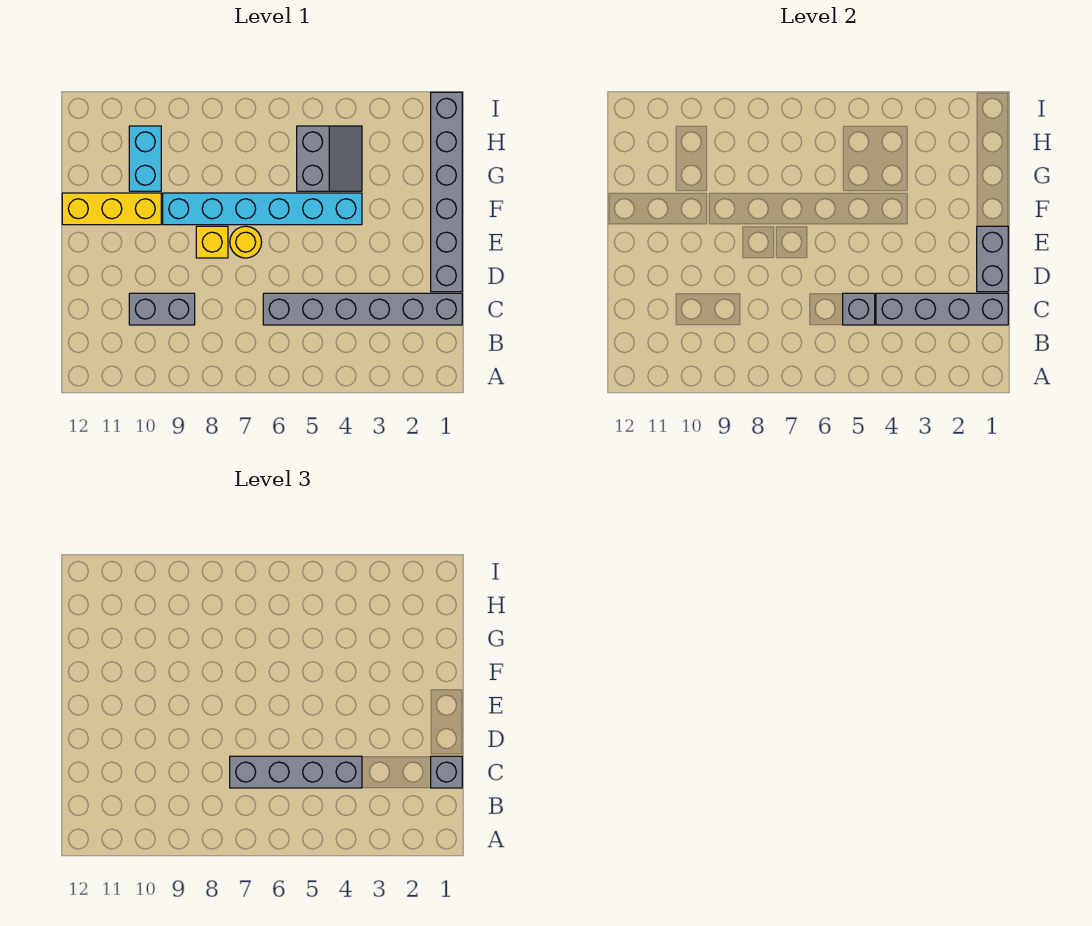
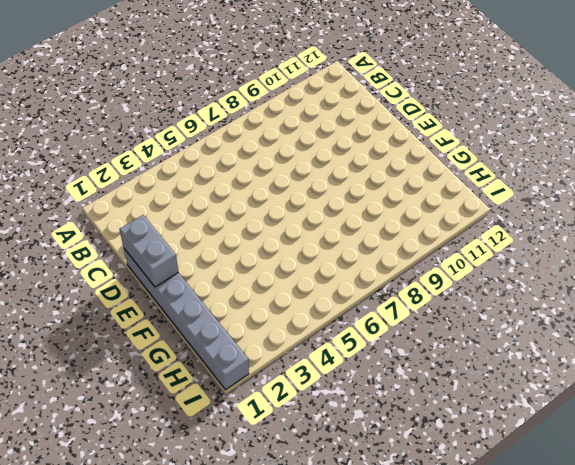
none -> grey brick C1:C6 level 1
none -> grey brick C9:C10 level 1
none -> yellow round brick E7 level 1

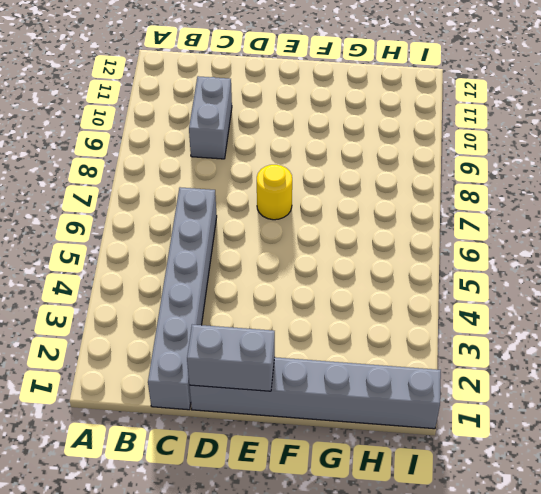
none -> yellow brick E8 level 1
none -> cyan brick F4:F9 level 1
none -> yellow brick F10:F12 level 1

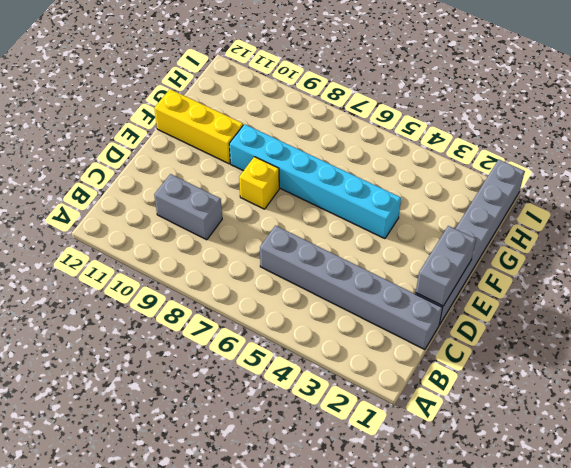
none -> yellow round brick E7 level 1
none -> grey slope G4:H5 level 1 top 5
none -> cyan brick G10:H10 level 1

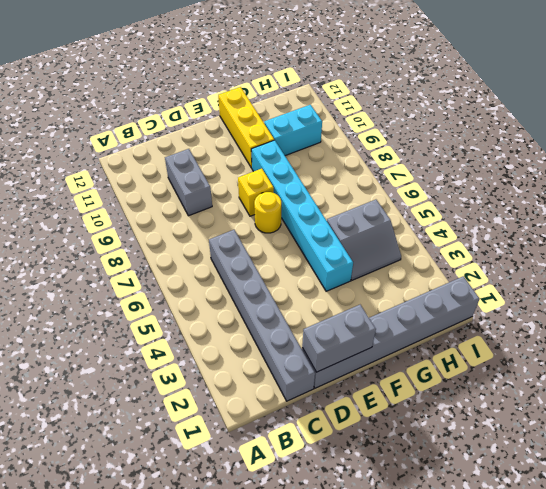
none -> grey brick C1:C4 level 2
none -> grey brick C5 level 2
none -> grey brick C1 level 3

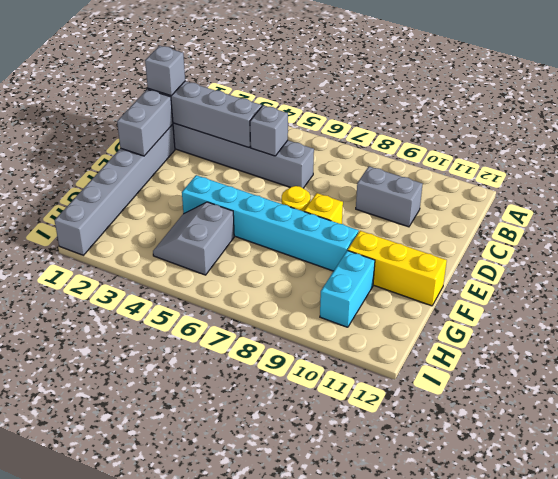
none -> grey brick C4:C7 level 3

